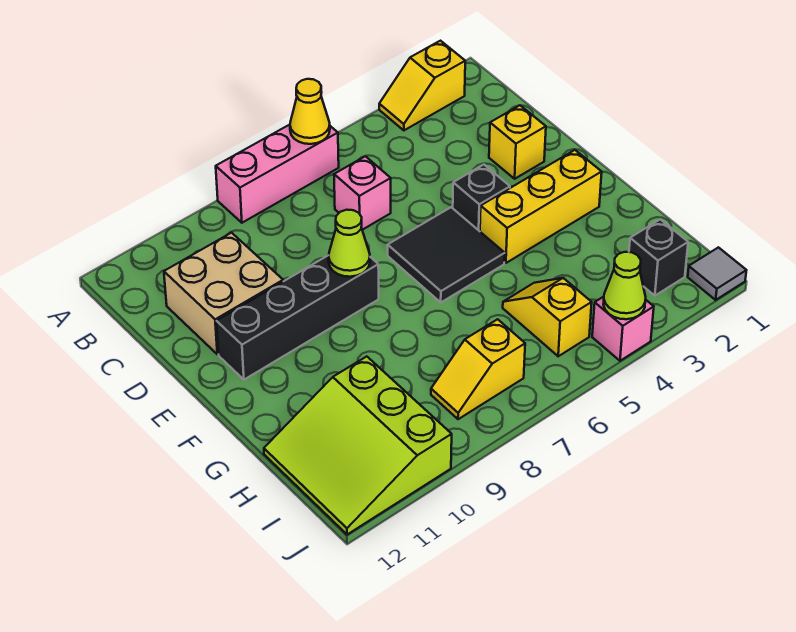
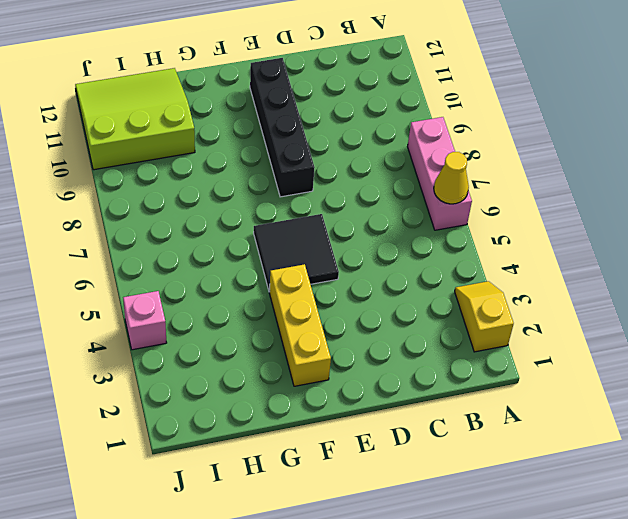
none -> pink brick C6 level 1
none -> tan brick C10:D11 level 1
none -> yellow brick D2 level 1

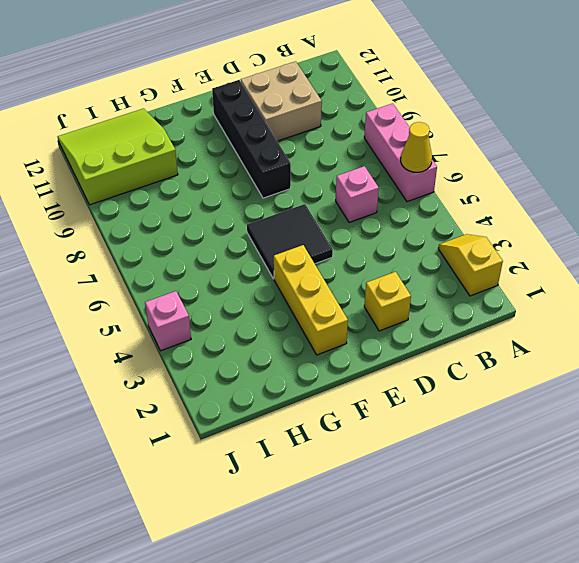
none -> black brick E4 level 1
none -> yellow slope H5:I5 level 1 top I
none -> black brick I2 level 1

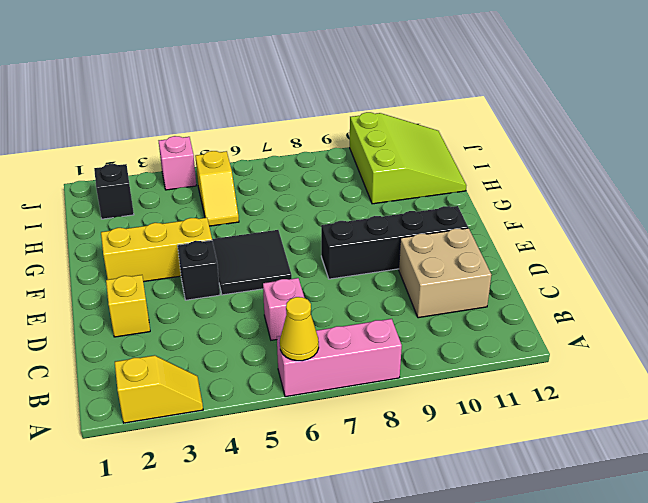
none -> yellow slope I7:I8 level 1 top 7
none -> grey tile J1 level 1
none -> lime cone E8 level 2

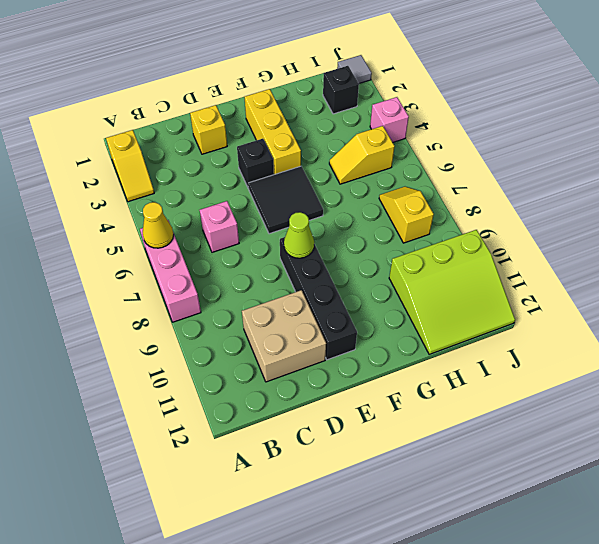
yellow slope I7:I8 level 1 top 8 -> yellow slope I7:I8 level 1 top 7
none -> lime cone J4 level 2

